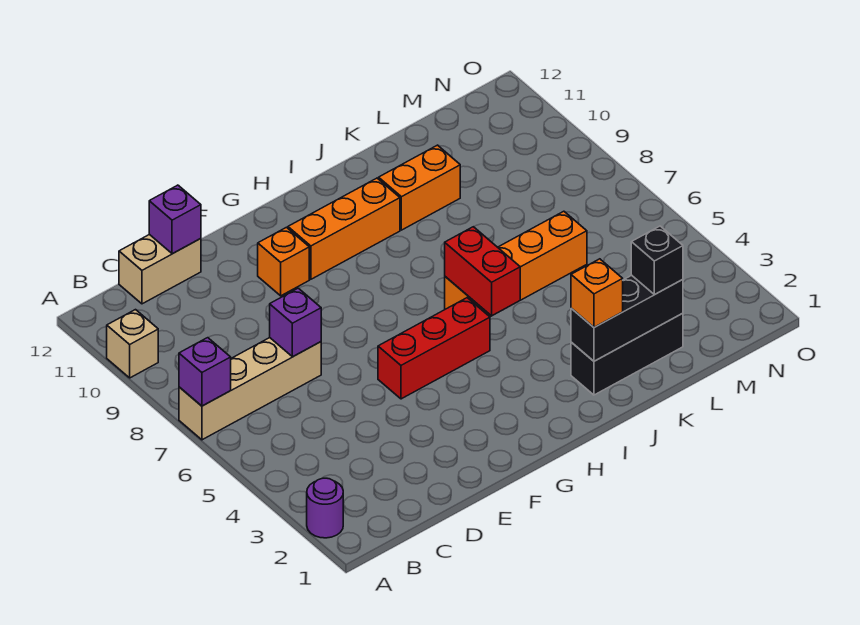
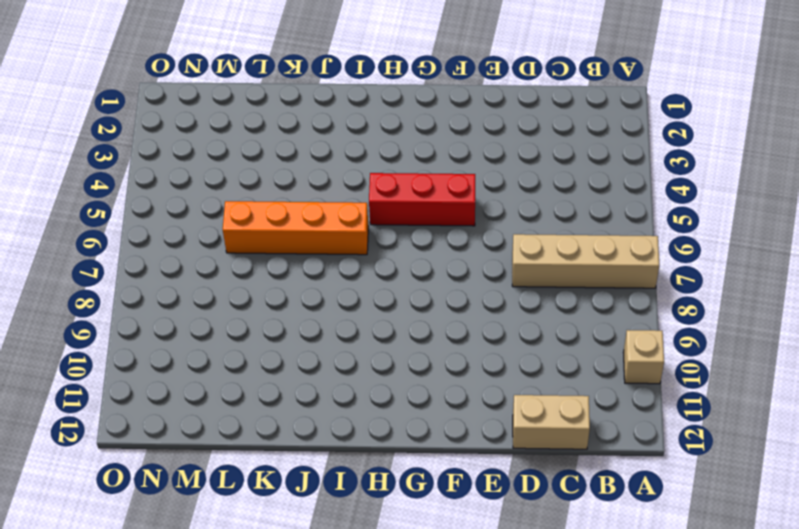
none -> purple round brick A2 level 1
none -> orange brick F10 level 1
none -> orange brick G10:I10 level 1

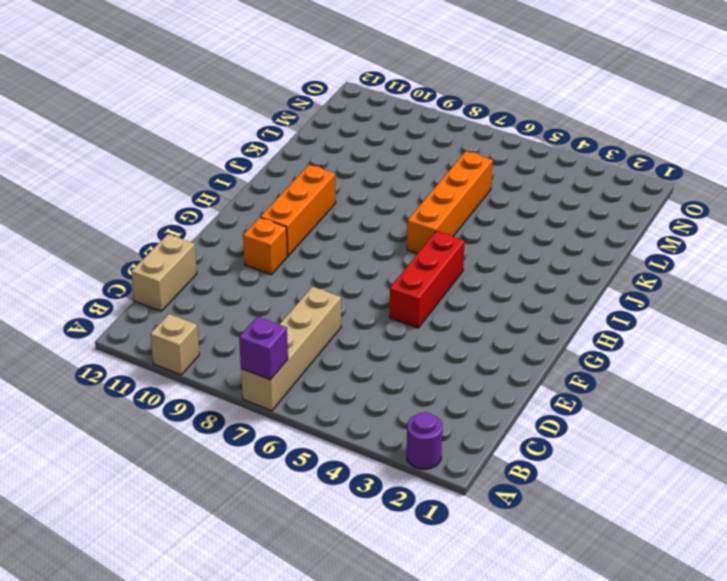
none -> black brick J2:L2 level 1
none -> orange brick J10:K10 level 1
none -> purple brick D7 level 2

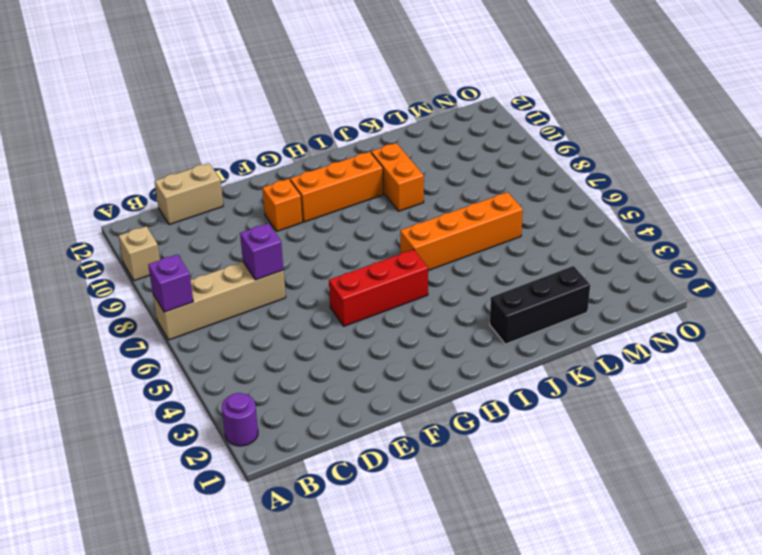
orange brick J9:J10 level 1 -> orange brick J10:K10 level 1
none -> purple brick D12 level 2
none -> red brick I5:I6 level 2
none -> black brick J2:L2 level 2

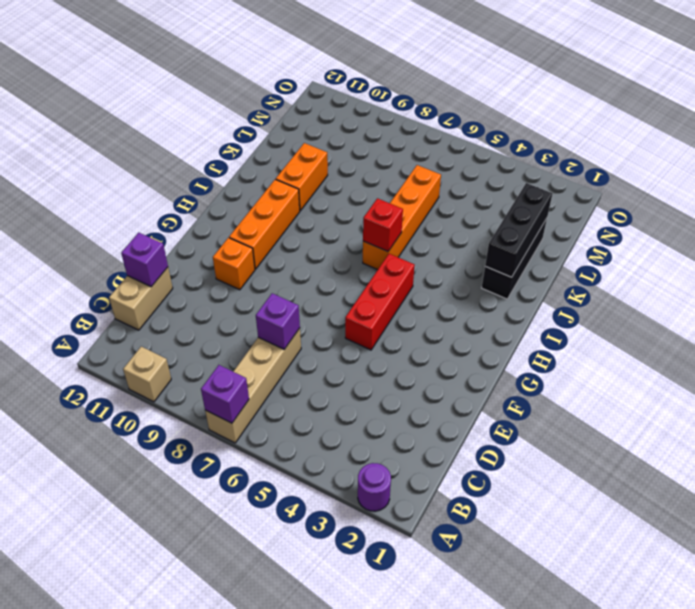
red brick I6 level 2 -> red brick I5:I6 level 2
none -> orange brick J2 level 3
none -> black brick L2 level 3

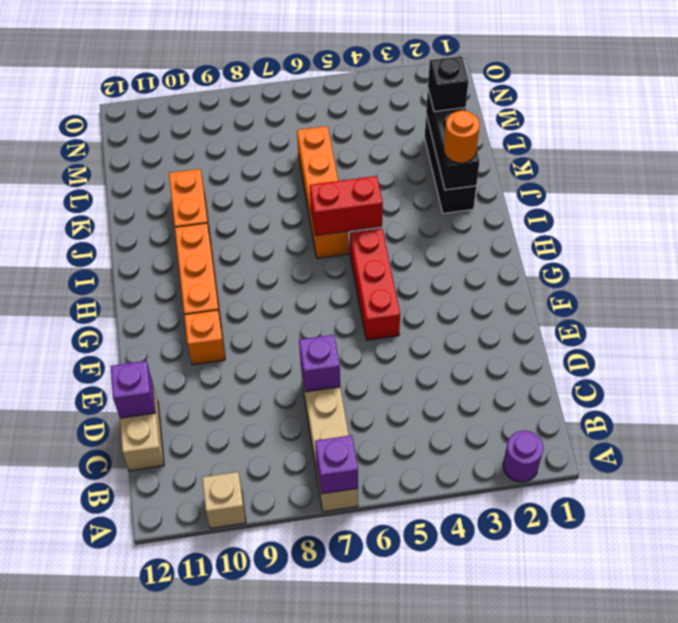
orange round brick J2 level 3 -> orange brick J2 level 3

